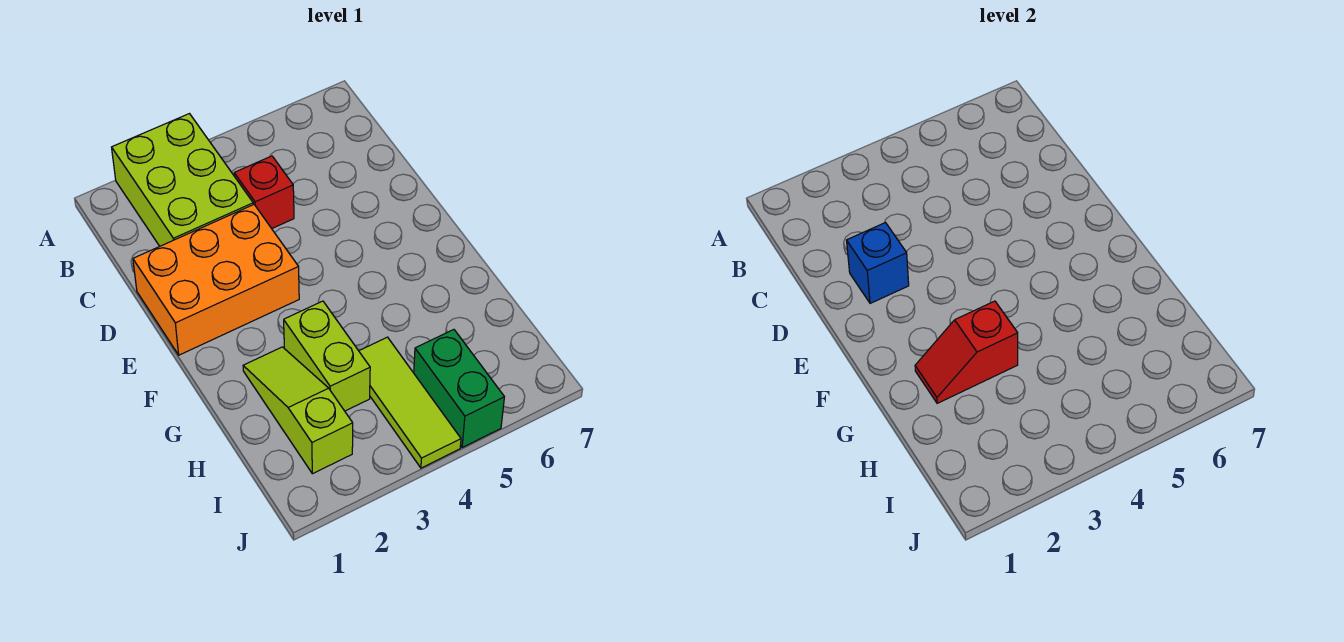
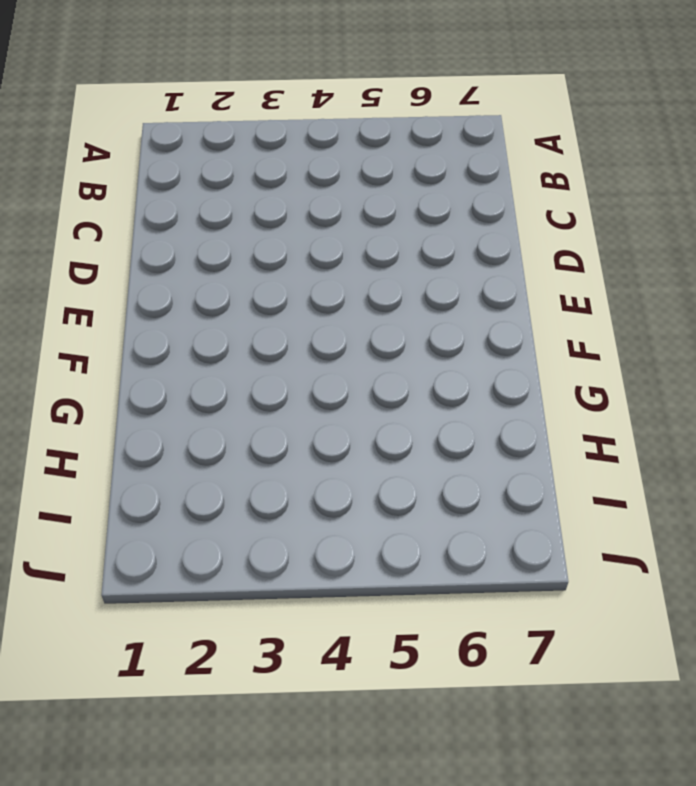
none -> lime brick A2:C3 level 1
none -> red brick C4 level 1

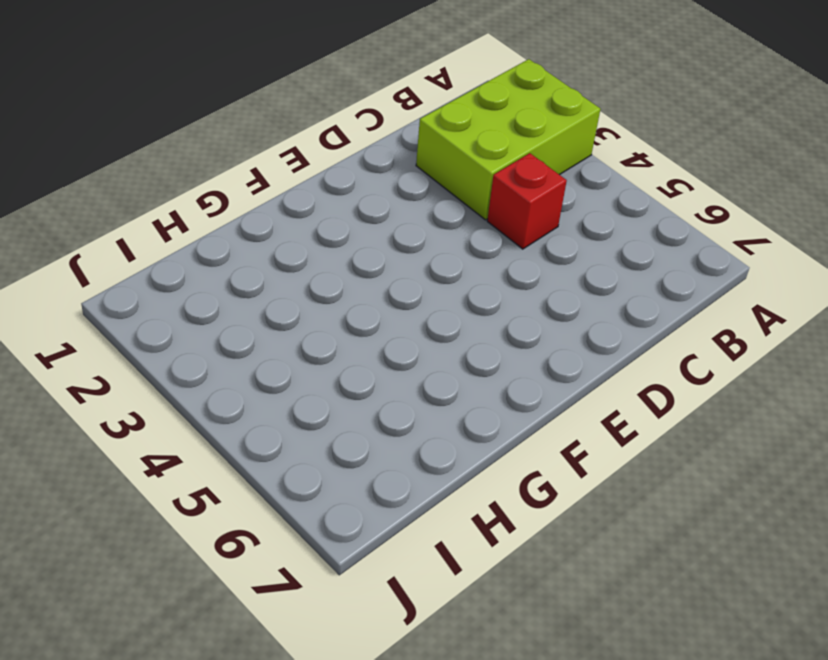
none -> orange brick D1:E3 level 1
none -> lime slope G2:I2 level 1 top I

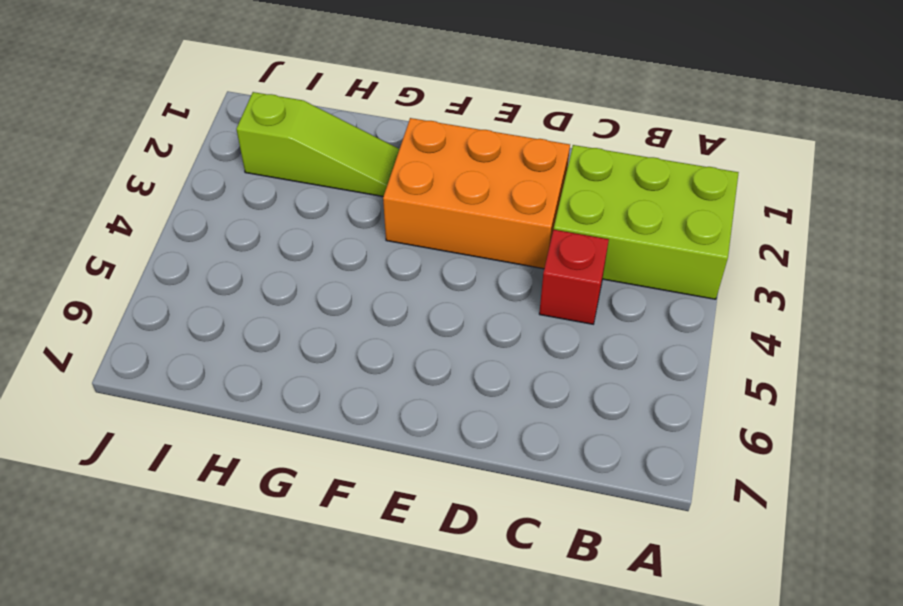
orange brick D2:F3 level 1 -> orange brick D1:E3 level 1
none -> lime brick G3:H3 level 1
none -> lime tile H4:J4 level 1

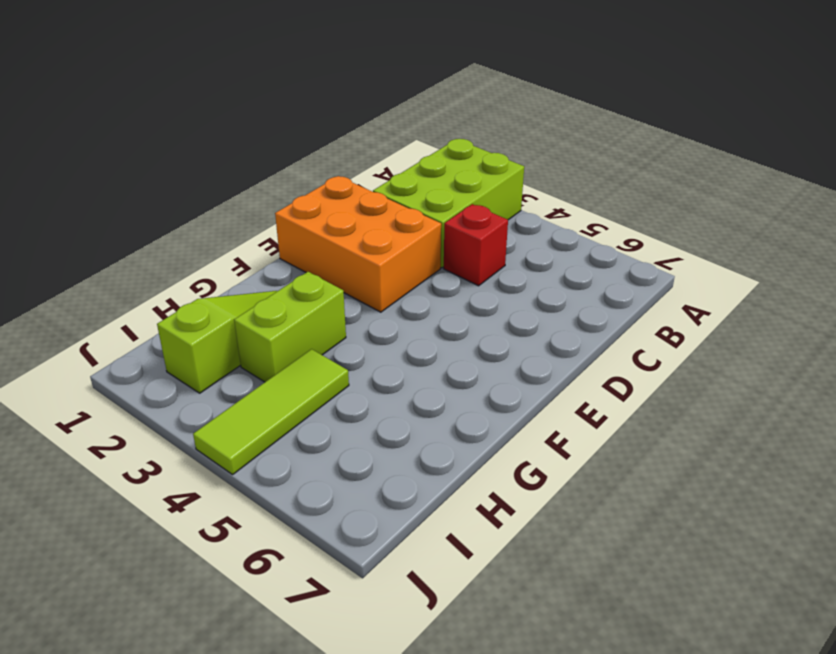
none -> green brick I5:J5 level 1
none -> blue brick D2 level 2

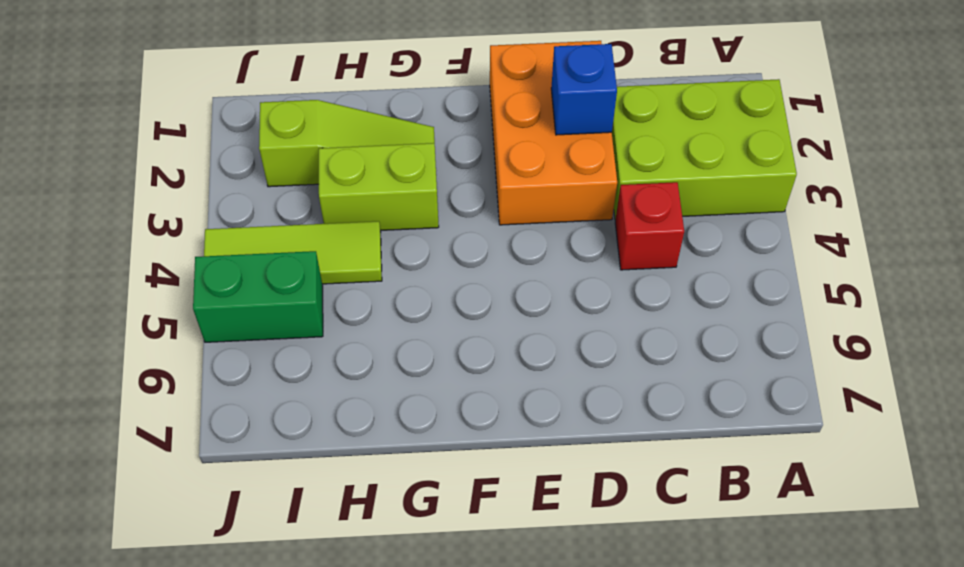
none -> red slope G2:G3 level 2 top 3

